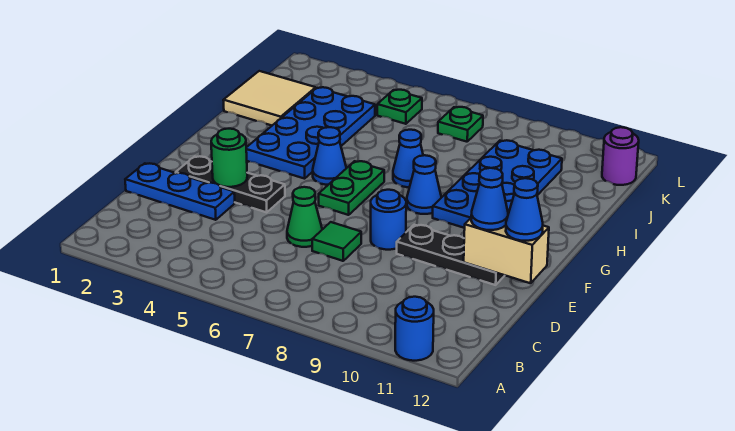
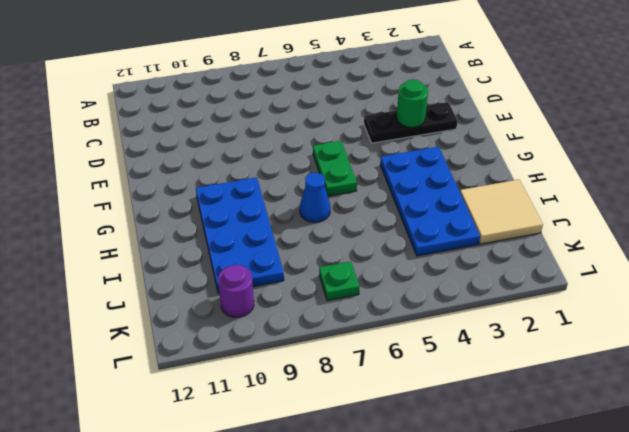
purple round brick K10 level 1 -> purple round brick K12 level 1
none -> blue round brick A11 level 1
none -> blue plate D1:D3 level 1
none -> green cone D6 level 1

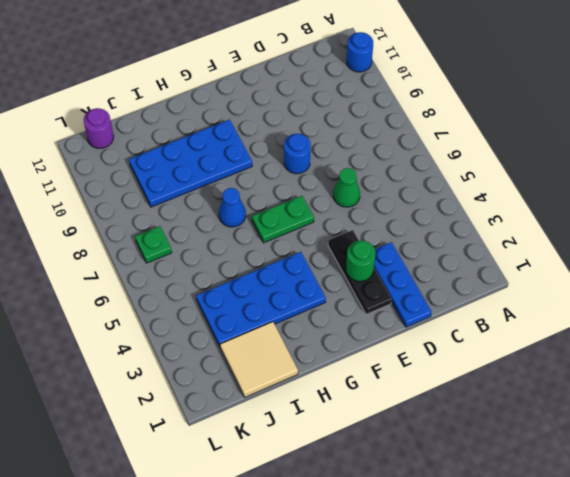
none -> green tile D7 level 1
none -> black plate E9:E11 level 1
none -> blue cone G5 level 1

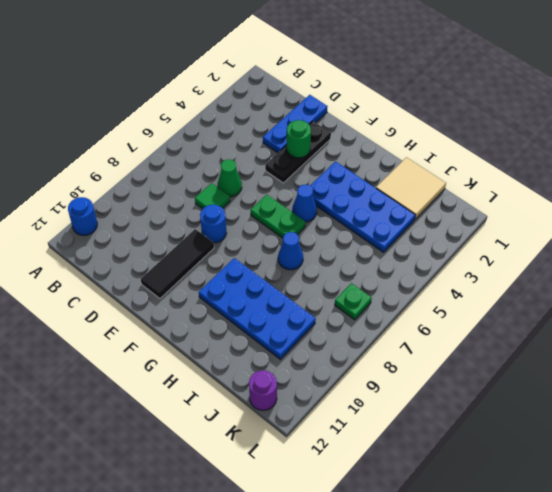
black tile E9:E11 level 1 -> black plate E9:E11 level 1
none -> blue cone G8 level 1
none -> green plate K5 level 1
none -> tan brick E11:E12 level 2

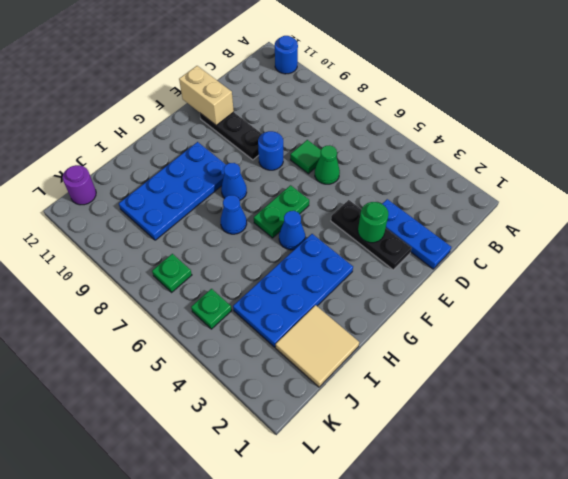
none -> blue cone E11 level 3
none -> blue cone E12 level 3

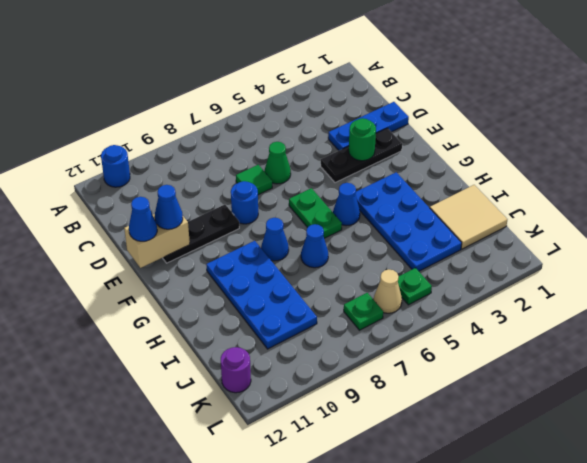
tan cone K6 level 1 -> none

